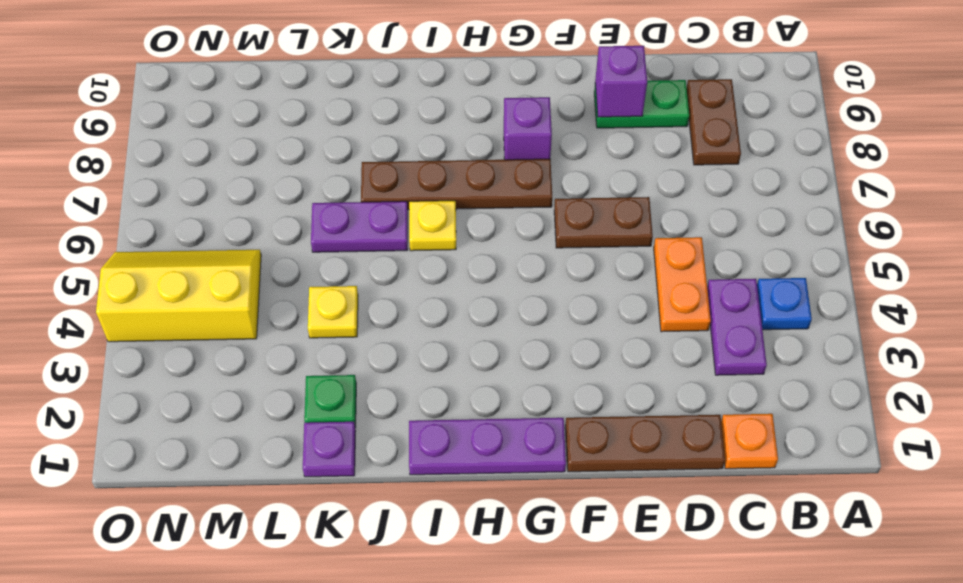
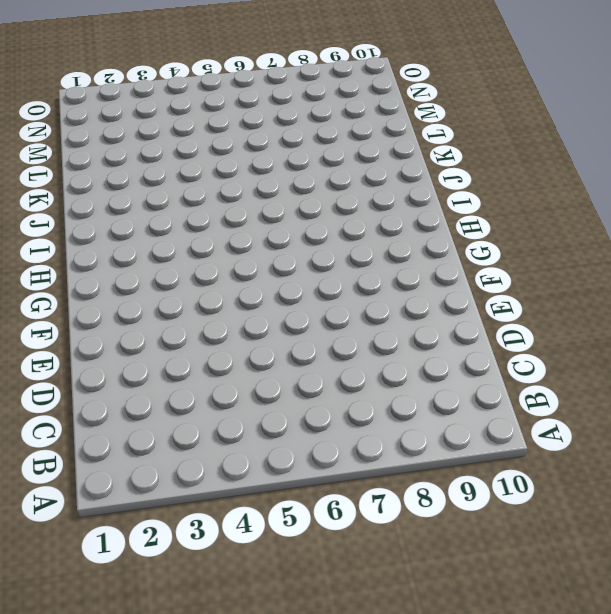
none -> blue plate B4 level 1
none -> orange plate C1 level 1
none -> purple plate C3:C4 level 1

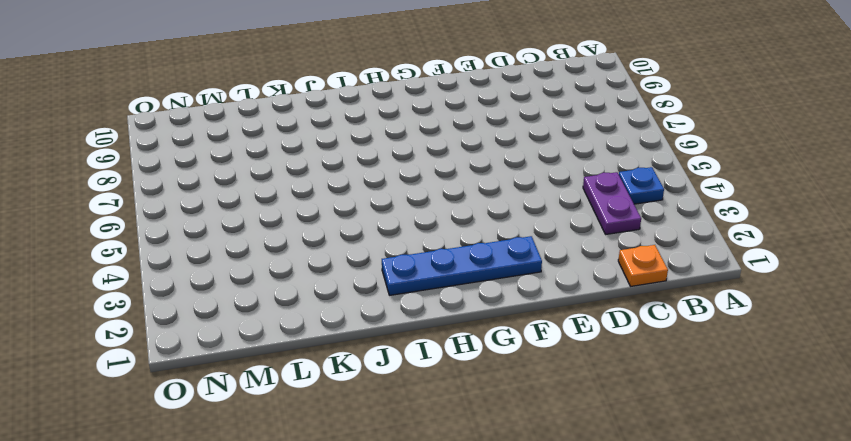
blue plate F2:I2 level 1 -> none
none -> brown plate C8:C9 level 1
none -> brown plate D1:F1 level 1
none -> orange plate D4:D5 level 1

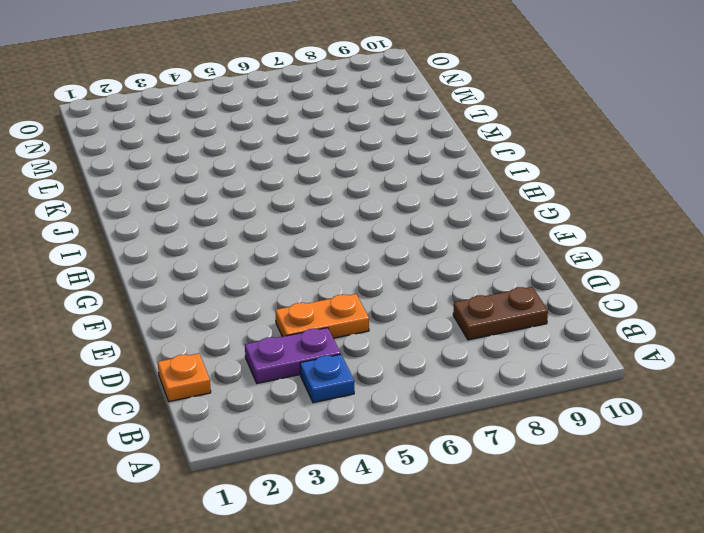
none -> brown plate D1:F1 level 1
none -> green plate D9:E9 level 1
none -> brown plate E6:F6 level 1

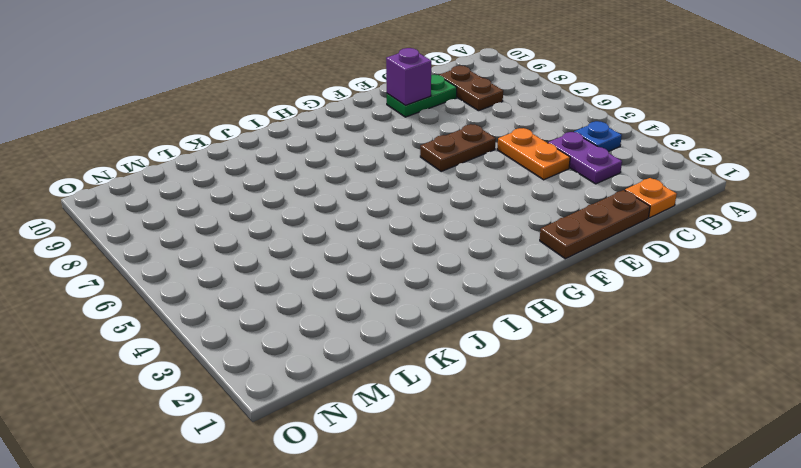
none -> purple plate G1:I1 level 1
none -> brown plate G7:J7 level 1
none -> purple brick G8 level 1

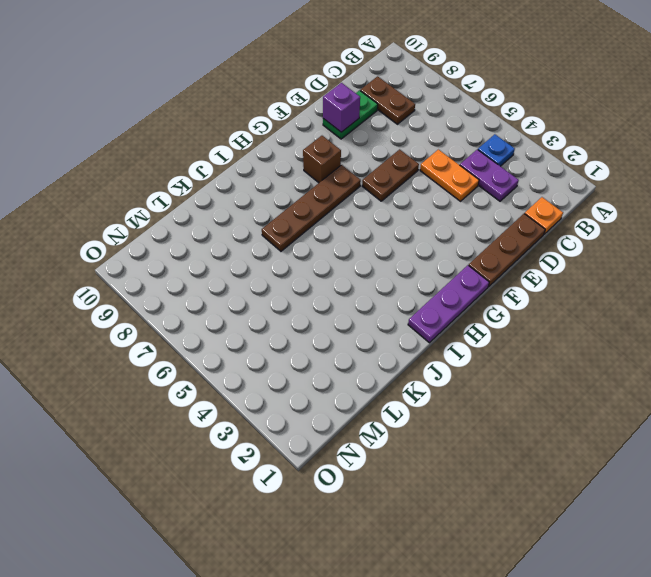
brown brick G8 level 1 -> purple brick G8 level 1
none -> yellow plate I6 level 1
none -> purple plate J6:K6 level 1
none -> purple plate K1 level 1

